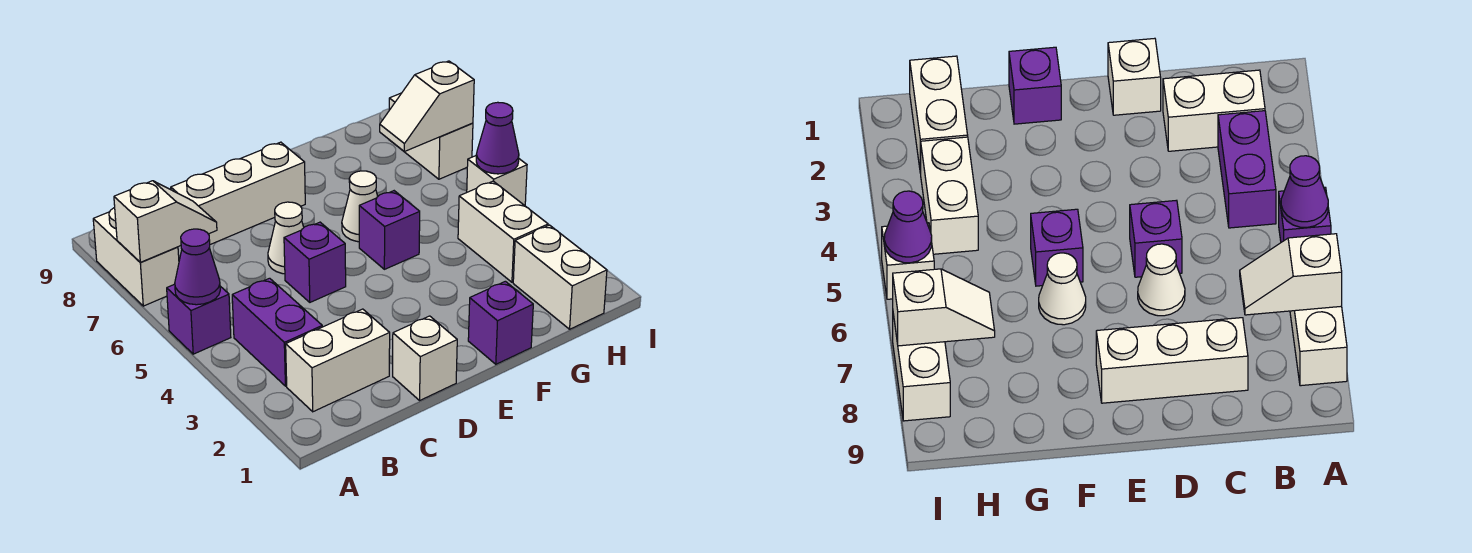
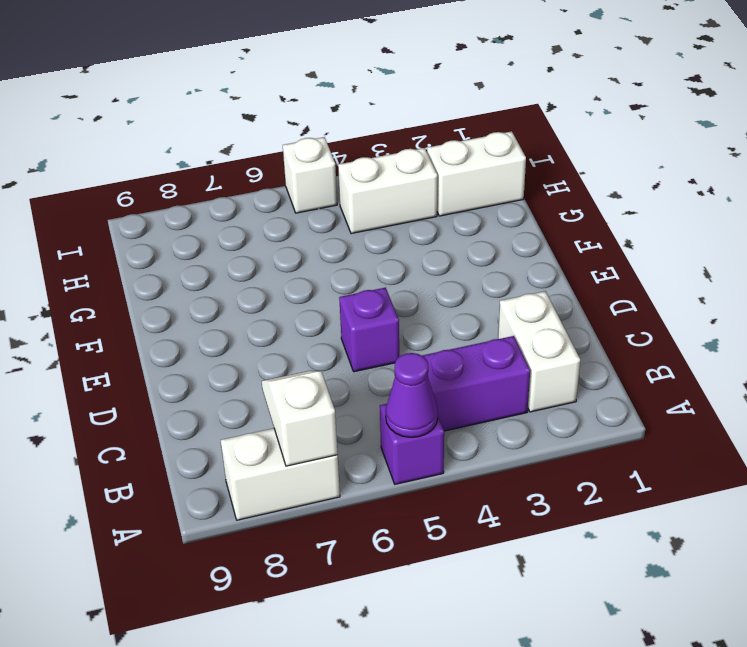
none -> white brick C8:E8 level 1
none -> white brick D1 level 1
none -> white cone D6 level 1

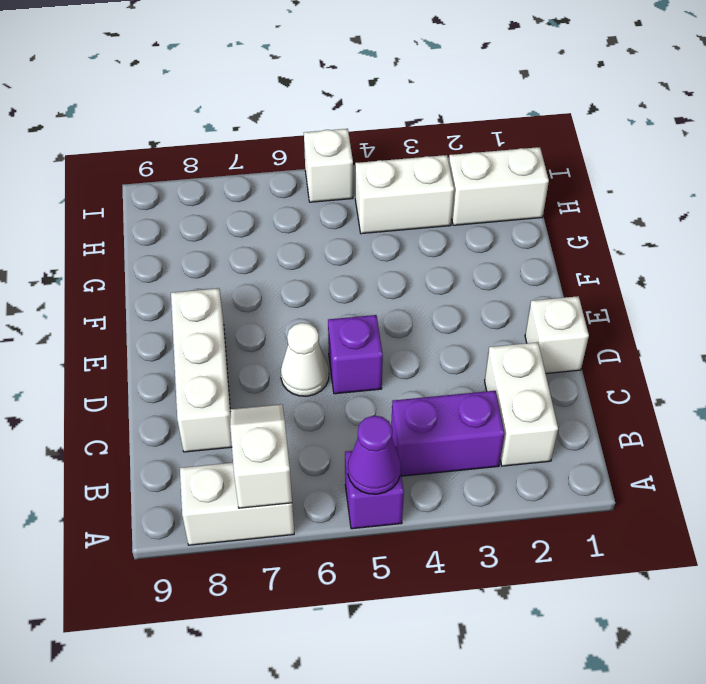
none -> purple brick F1 level 1
none -> purple brick F5 level 1
none -> white cone F6 level 1

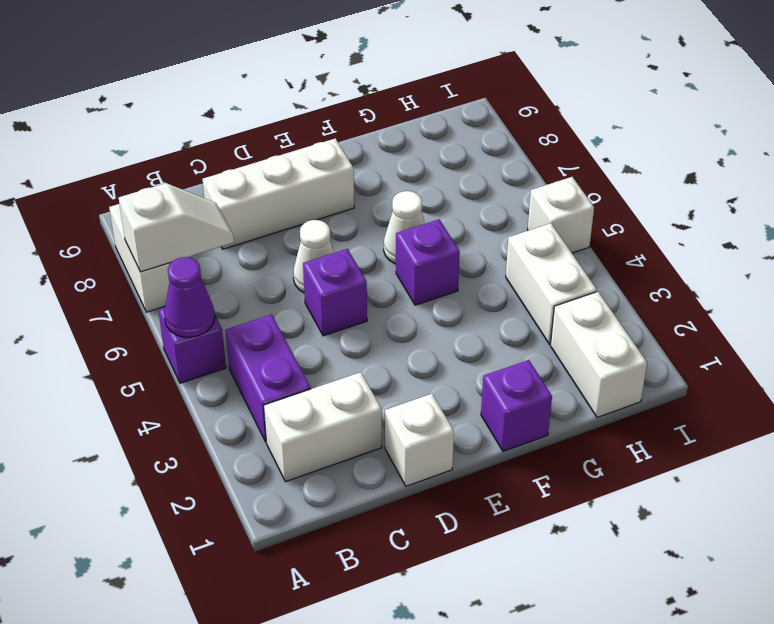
none -> white brick I7:I8 level 1
none -> white slope H7:I7 level 2 top I
none -> purple cone I5 level 2

